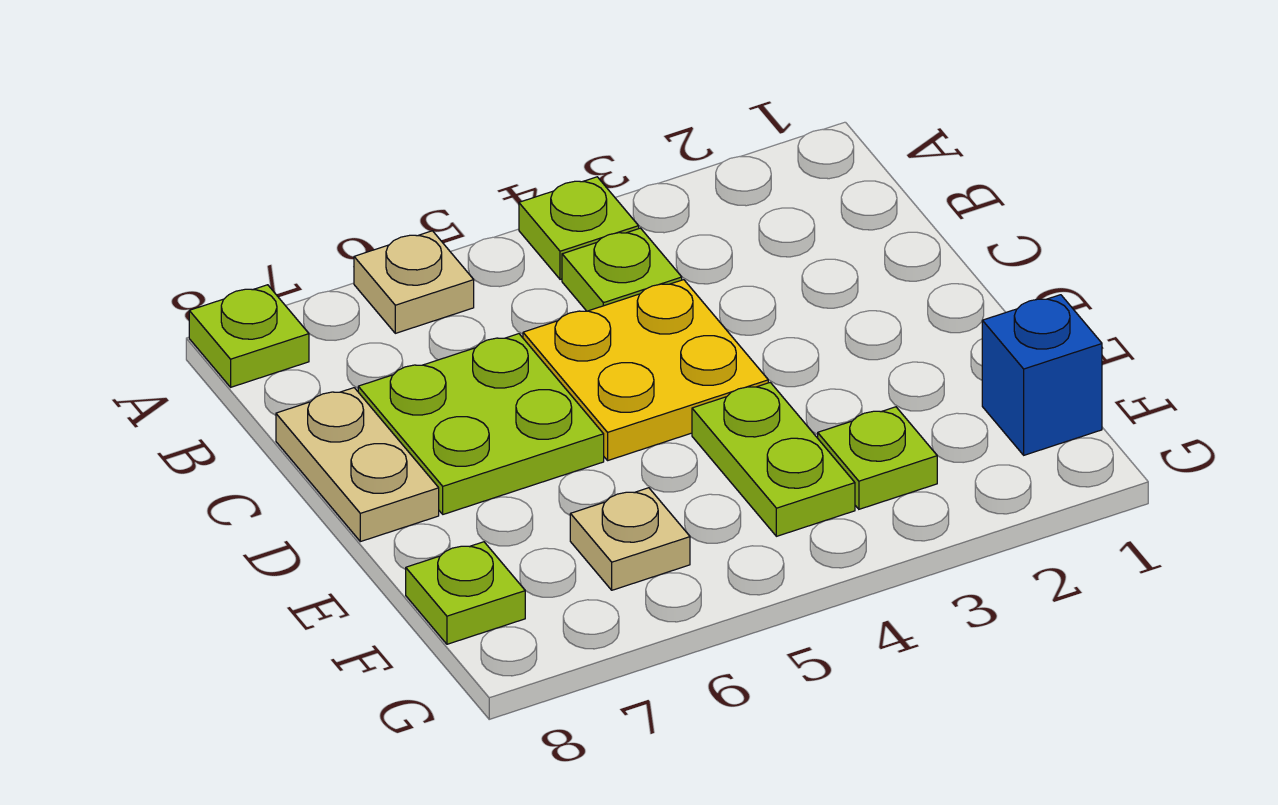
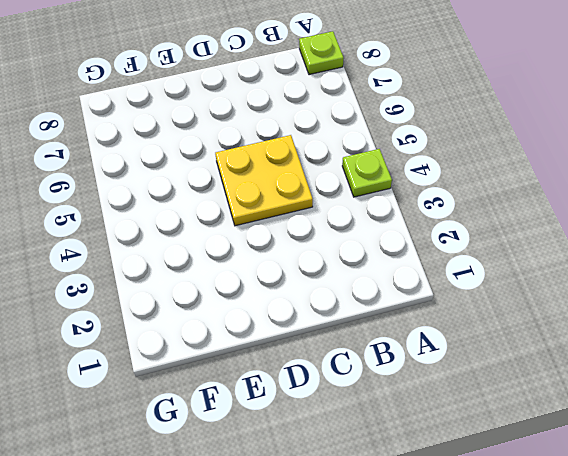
none -> tan plate A6 level 1
none -> lime plate B4 level 1
none -> lime plate C6:D7 level 1

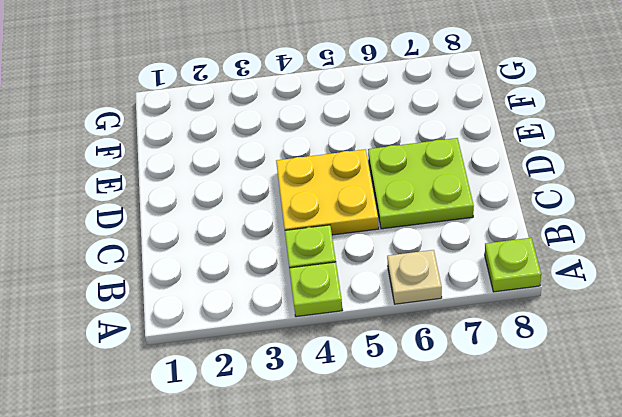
none -> tan plate C8:D8 level 1
none -> lime plate E4:F4 level 1
none -> blue brick F1 level 1

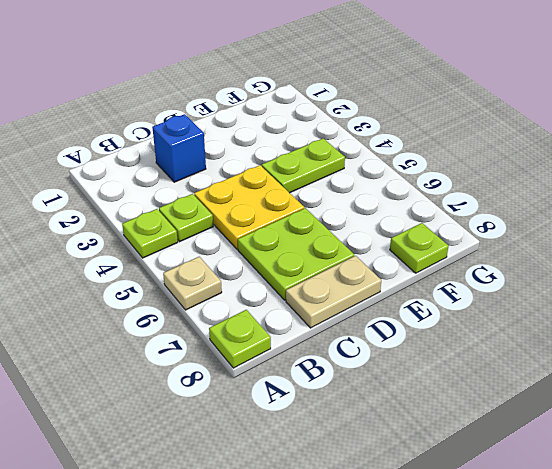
blue brick C2 level 1 -> blue brick F1 level 1
none -> lime plate F3 level 1
none -> tan plate F6 level 1

